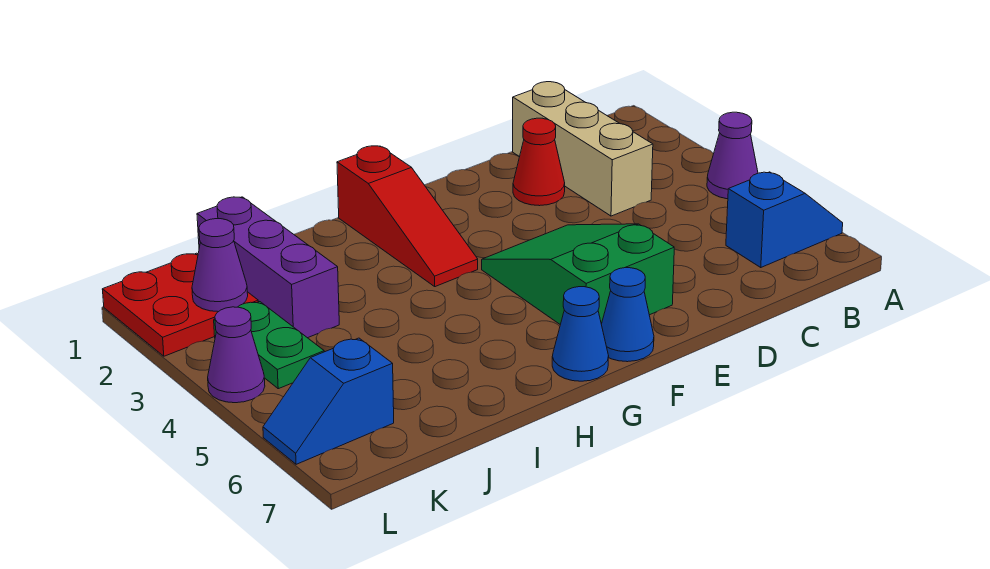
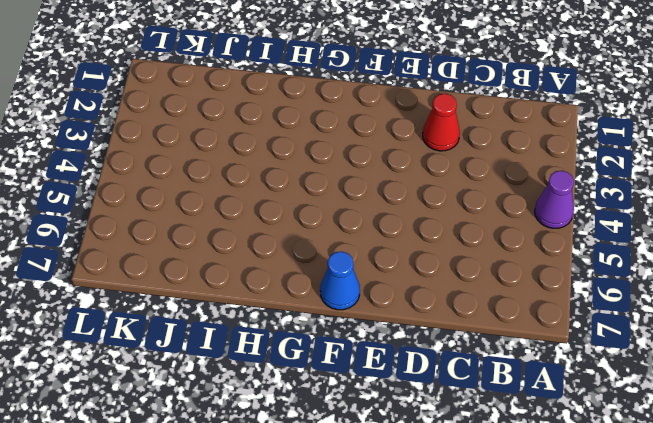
none -> blue slope A6:B6 level 1 top B
none -> tan brick C1:C3 level 1
none -> green slope E4:F6 level 1 top 6

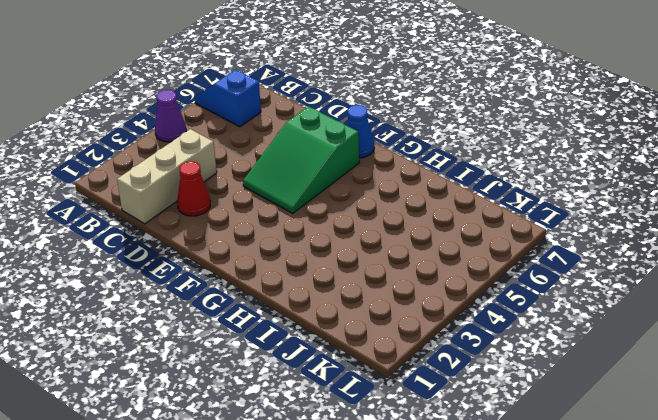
none -> red slope G1:G3 level 1 top 1
none -> blue cone G7 level 1
none -> purple brick J1:J3 level 1

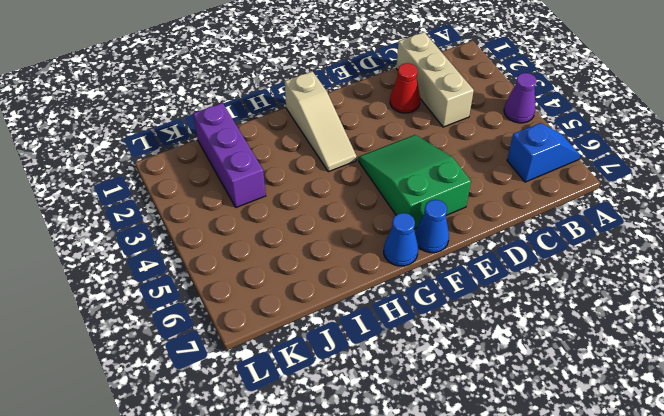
tan slope G1:G3 level 1 top 1 -> red slope G1:G3 level 1 top 1
none -> red plate K1:L2 level 1
none -> green plate K3:K4 level 1
none -> blue slope K6:L6 level 1 top K

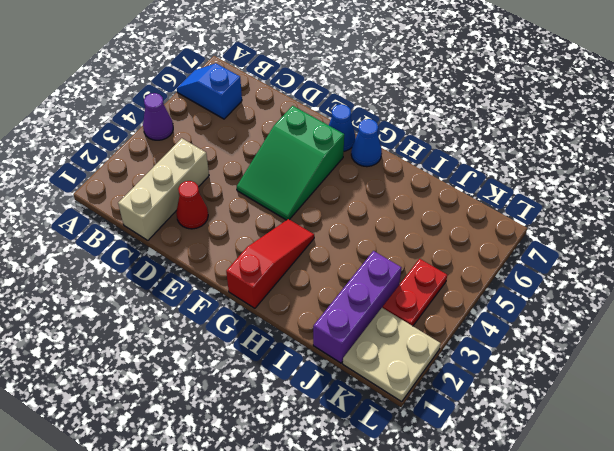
tan plate K1:L2 level 1 -> red plate K1:L2 level 1
red plate K3:K4 level 1 -> green plate K3:K4 level 1
none -> blue slope K6:L6 level 1 top K
none -> purple cone L4 level 1
none -> purple cone K2 level 2

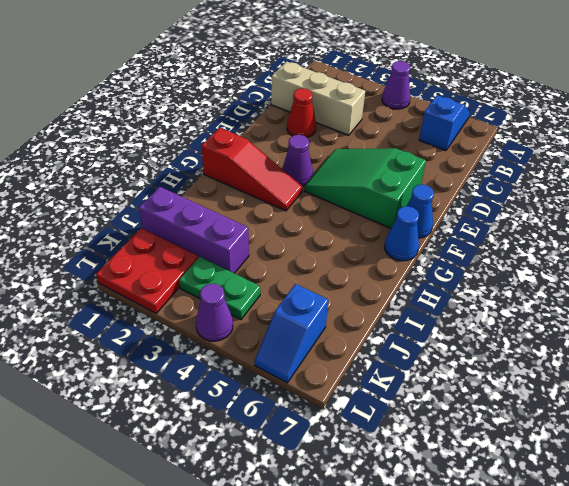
purple cone F3 level 1 -> purple cone K2 level 2

